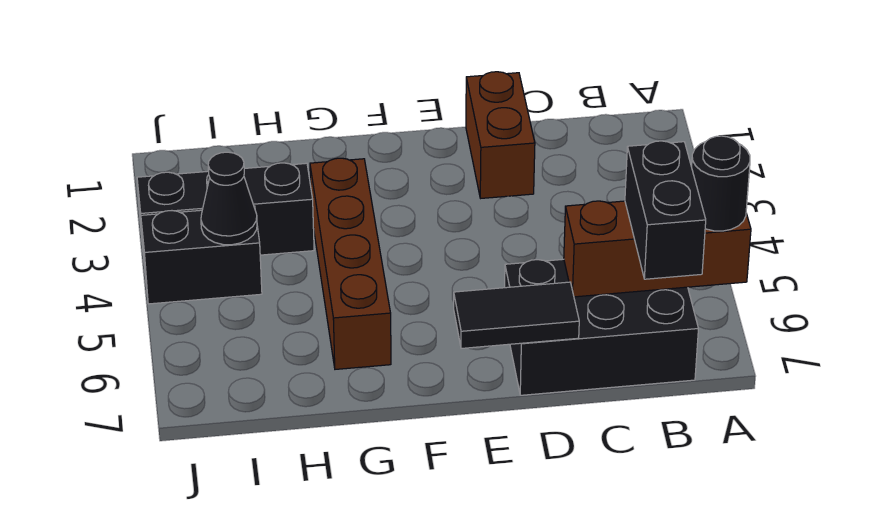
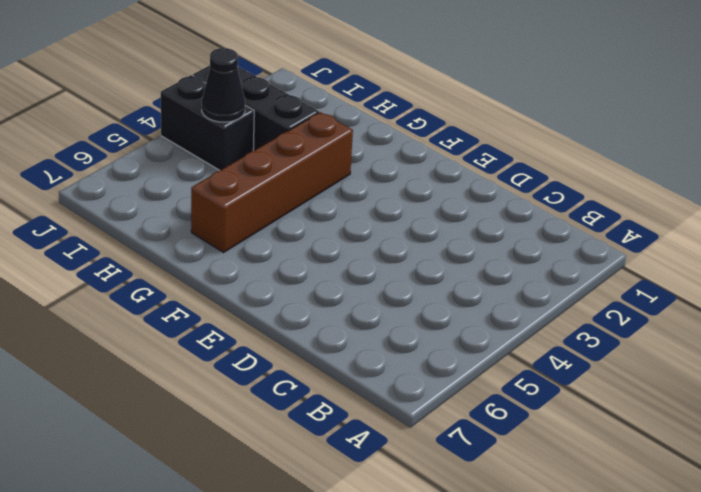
none -> black brick B6:D7 level 1
none -> brown brick D1:D2 level 1

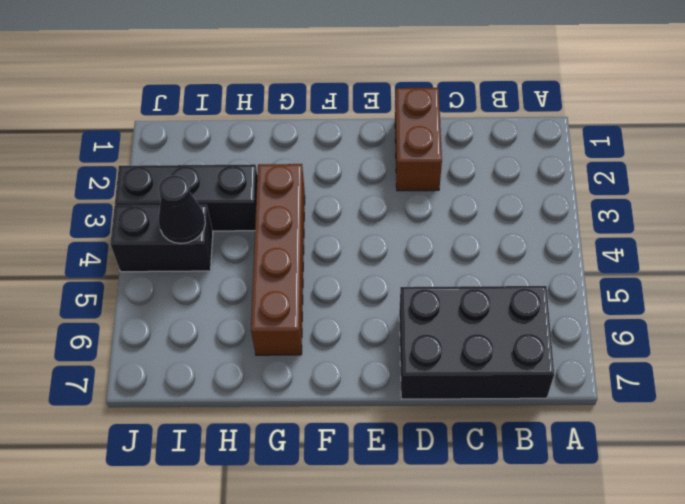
none -> brown brick A6:C6 level 2
none -> black tile D7:E7 level 2

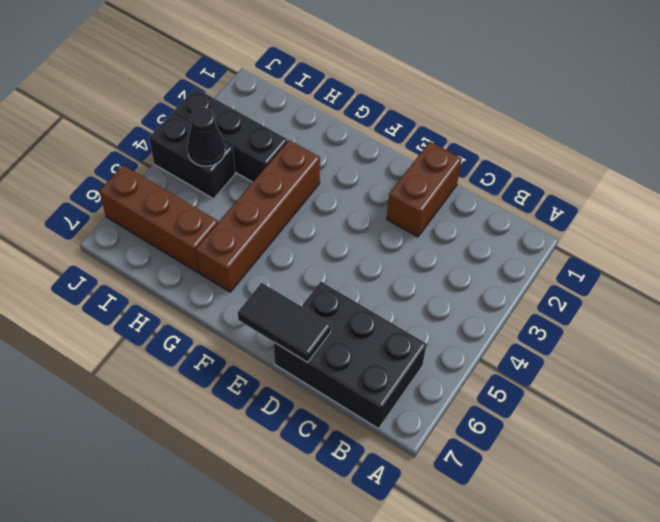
brown brick H6:J6 level 1 -> brown brick A6:C6 level 2
none -> black round brick A6 level 3
none -> black brick B6:B7 level 3

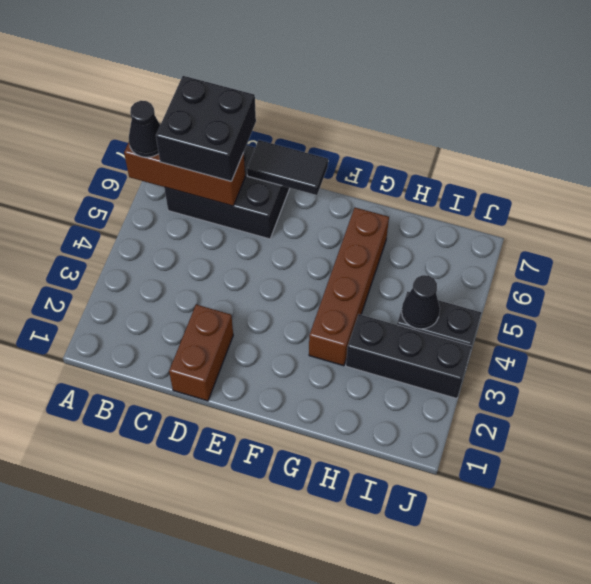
black cone A6 level 3 -> black round brick A6 level 3
black brick B6:C7 level 3 -> black brick B6:B7 level 3

